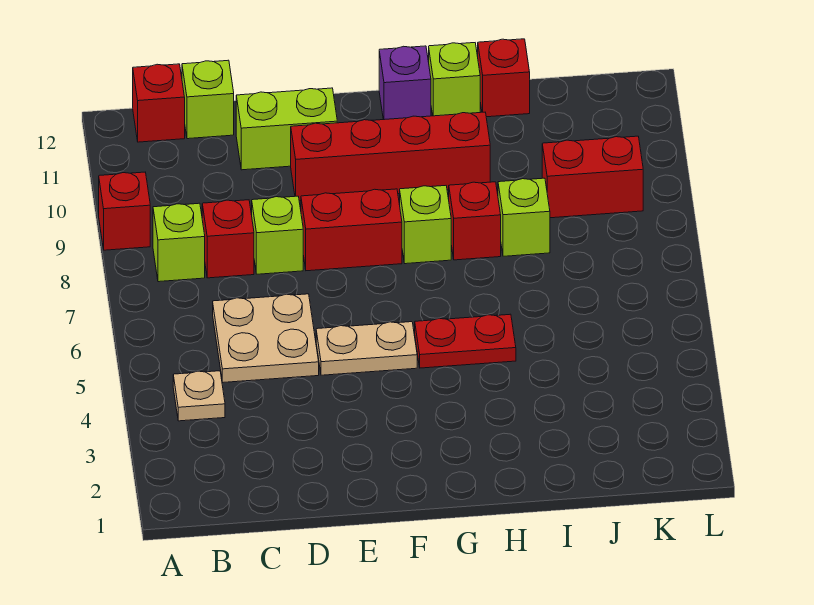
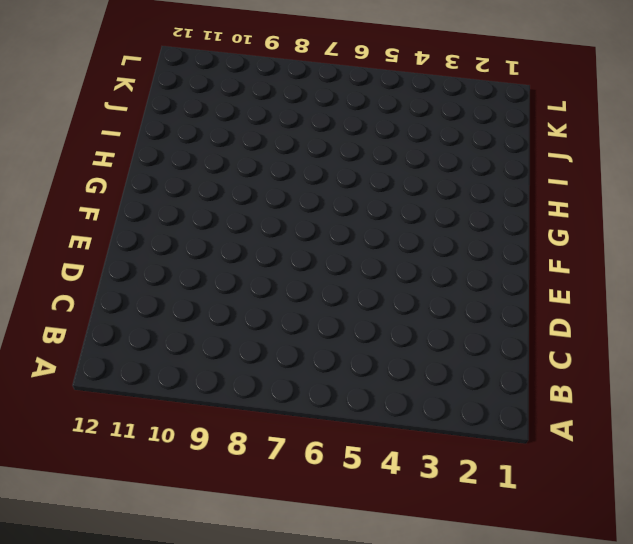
none -> red brick A9 level 1
none -> tan plate B4 level 1
none -> lime brick B8 level 1

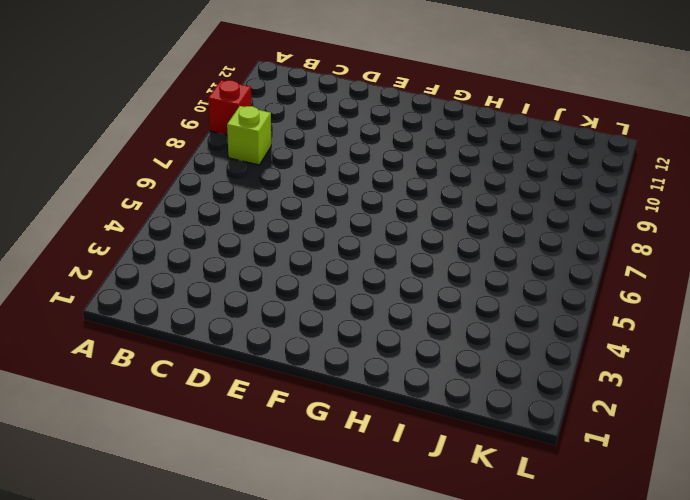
none -> tan plate B4 level 1
none -> red brick B12 level 1
none -> tan plate C5:D6 level 1

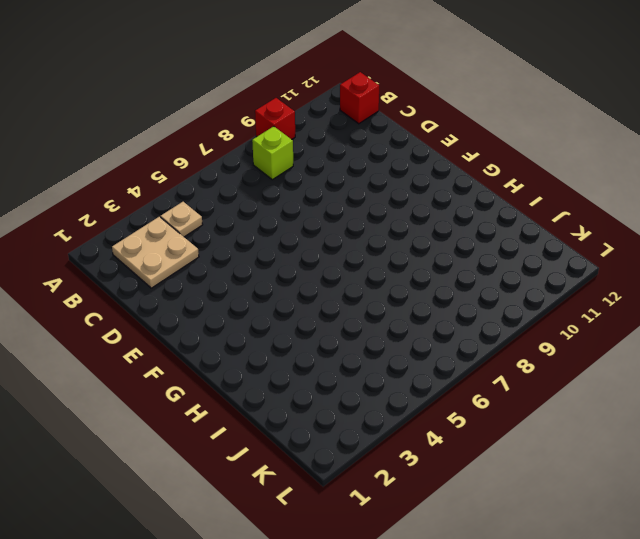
tan plate B2:C3 level 1 -> tan plate C5:D6 level 1
none -> red brick C8 level 1
none -> lime brick C12 level 1
none -> lime brick D8 level 1

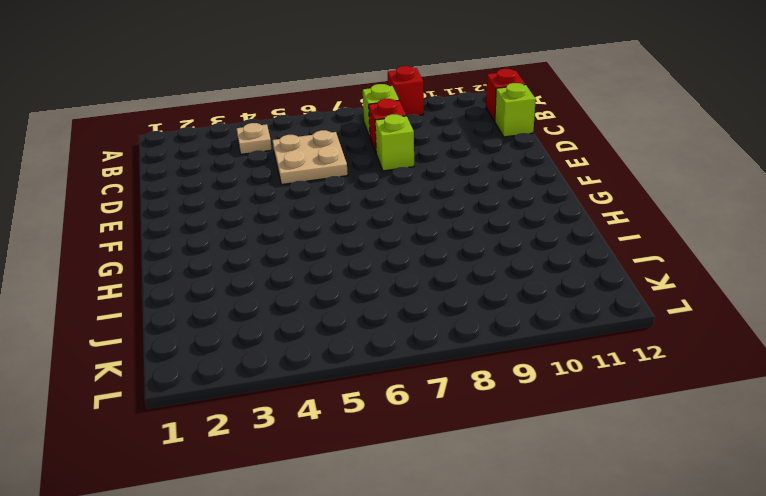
none -> lime brick D11:E11 level 1
none -> tan plate E5:F5 level 1
none -> red brick E8:F8 level 1

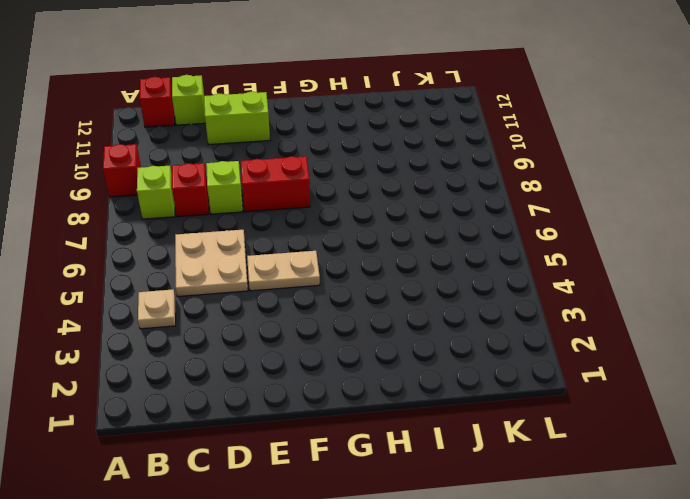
none -> red brick E10:H10 level 1
none -> red plate G5:H5 level 1
none -> lime brick G8 level 1

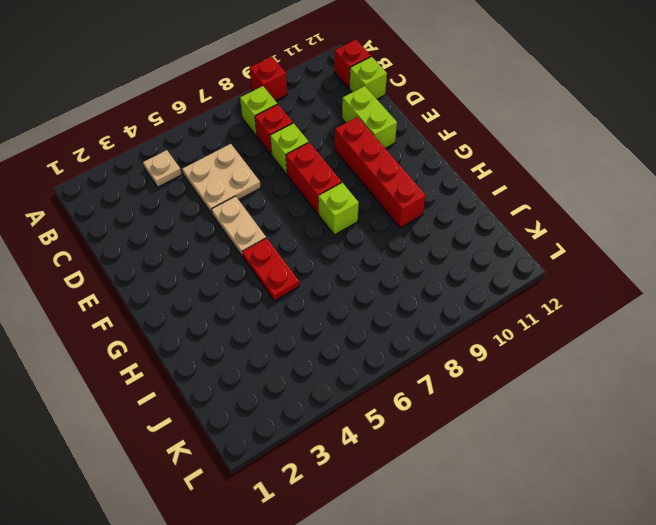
none -> purple brick G12 level 1
none -> red brick H8 level 1
none -> lime brick H12 level 1

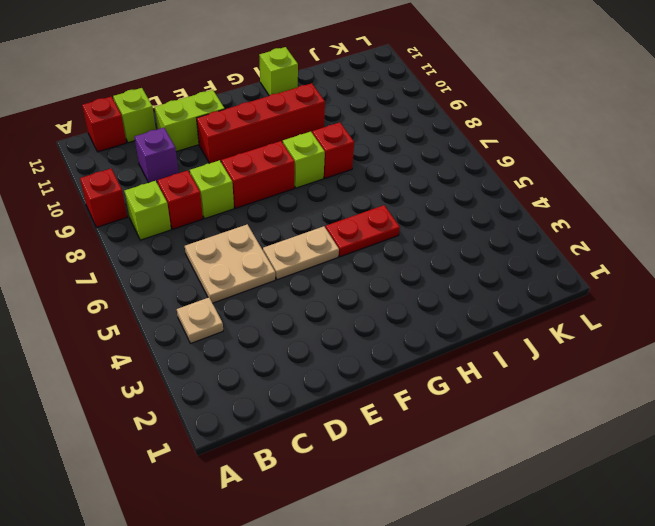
purple brick C10 level 1 -> purple brick G12 level 1
none -> lime brick I8 level 1
none -> red brick I12 level 1
none -> red brick J9:K9 level 1

